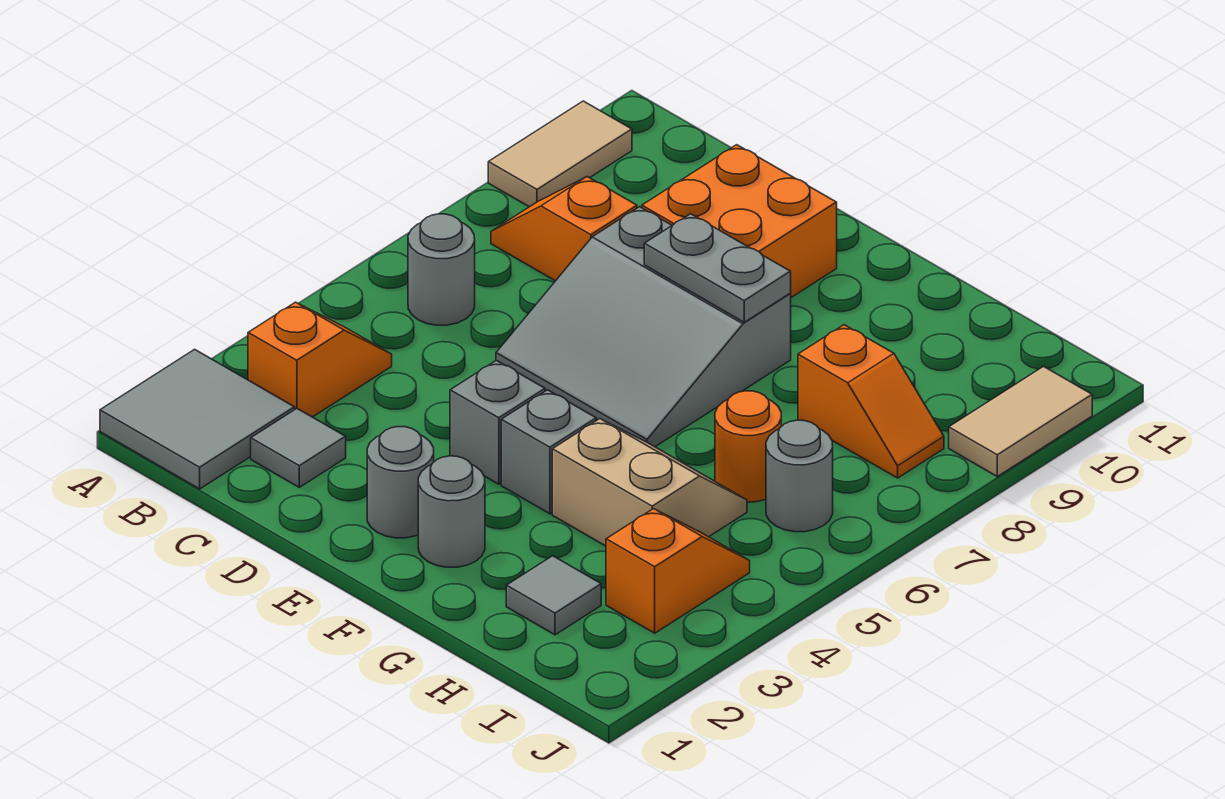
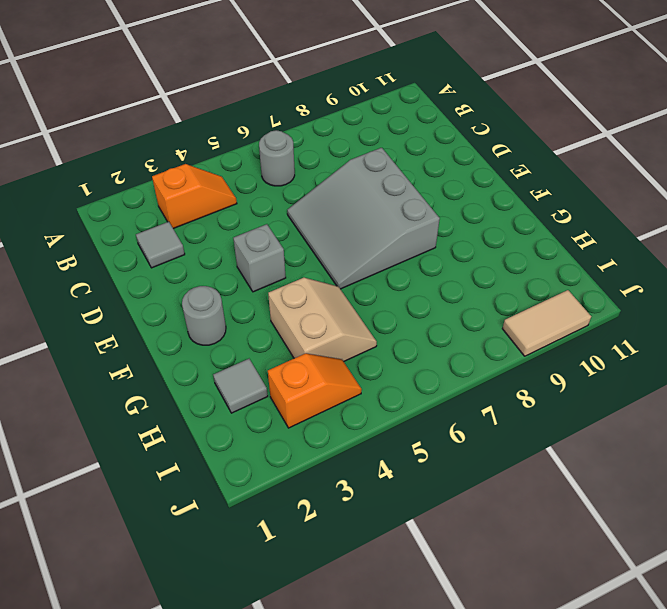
none -> grey tile A1:B2 level 1
none -> tan tile A9:A10 level 1
none -> orange slope B8:C8 level 1 top C

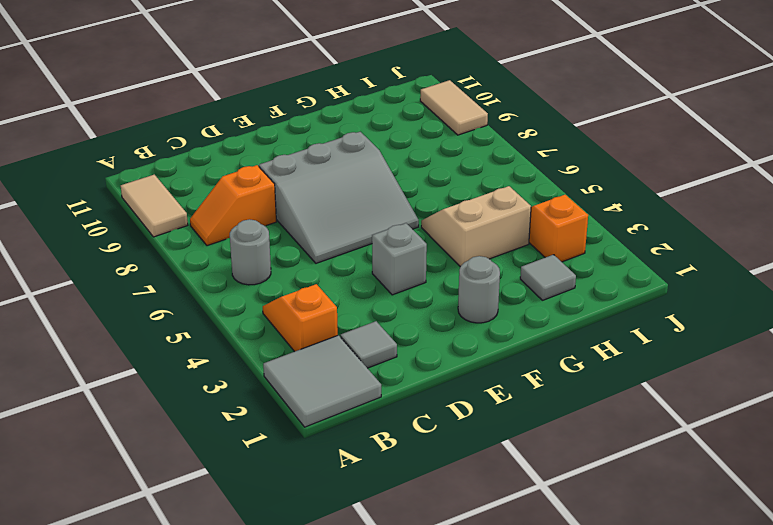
none -> orange brick D9:E10 level 1
none -> grey round brick E2 level 1
none -> grey brick F4 level 1

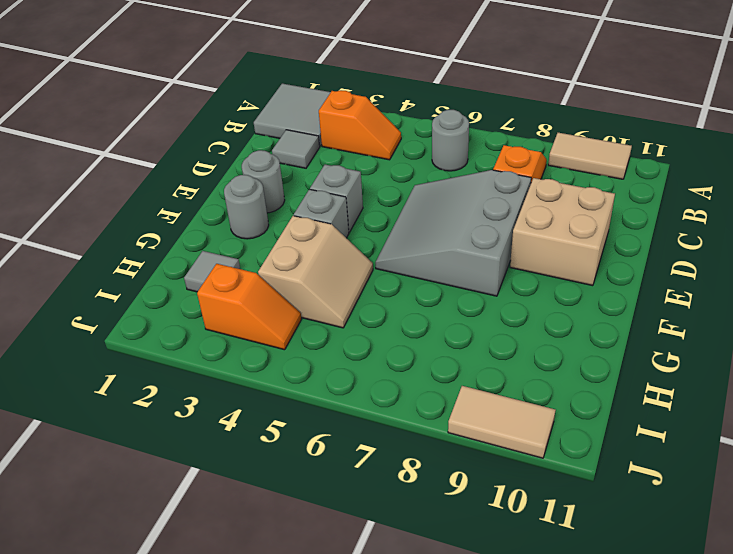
tan brick D9:E10 level 1 -> orange brick D9:E10 level 1
none -> orange round brick H6 level 1
none -> orange slope H8:I8 level 1 top H
none -> grey round brick I6 level 1

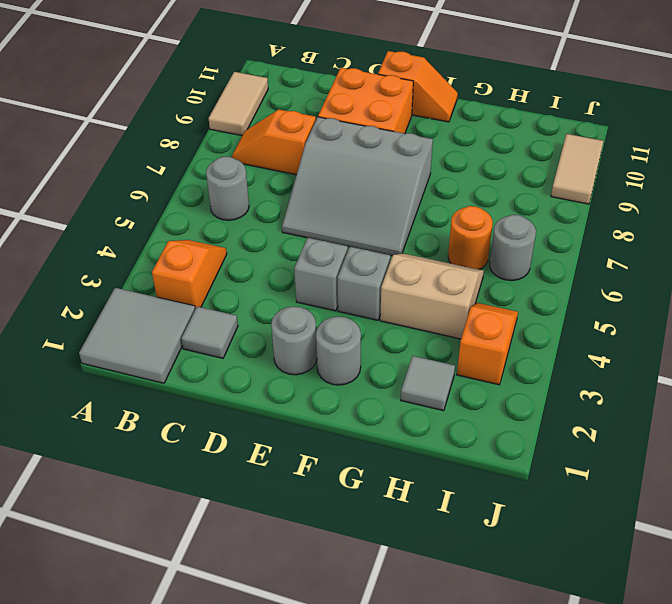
orange slope E11:F11 level 1 top E -> orange slope H8:I8 level 1 top H
none -> grey plate E8:F8 level 2

